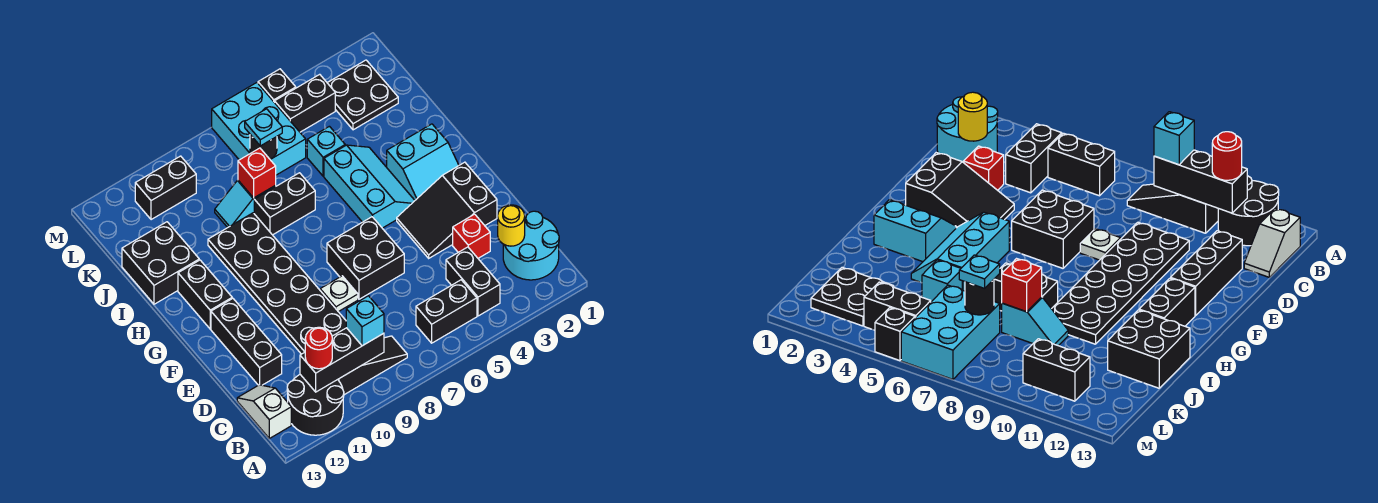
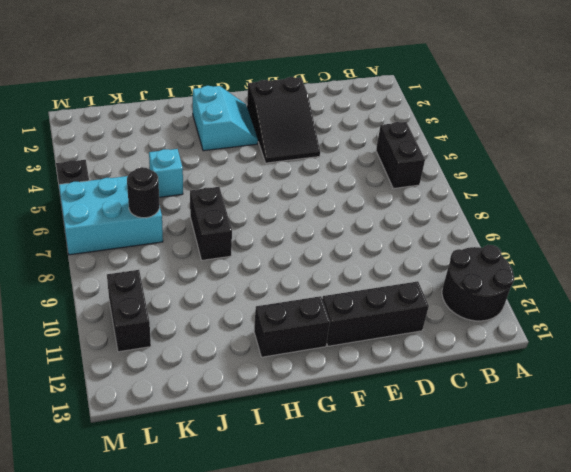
none -> cyan round brick B1:C2 level 1
none -> black brick B4:C4 level 1
none -> black slope B8:B10 level 1 top 10
none -> white slope B13:C13 level 1 top B

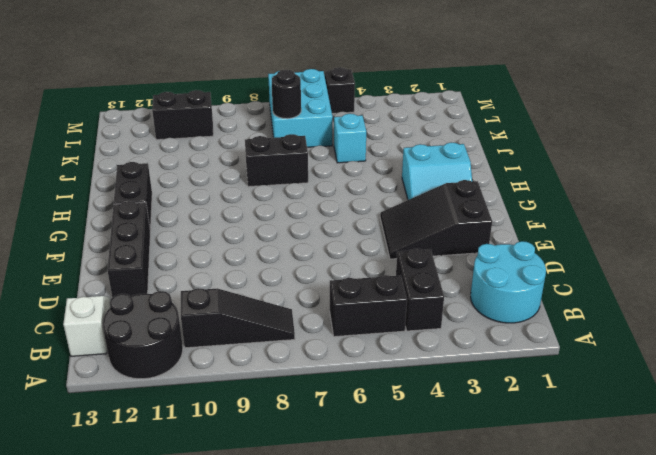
none -> red brick D3 level 1
none -> black plate D9:I10 level 1
none -> black brick E6:F7 level 1
none -> white plate E8 level 1

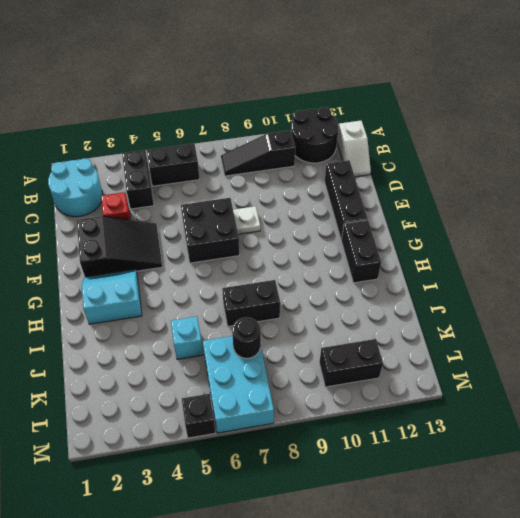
none -> black plate D9:I10 level 1
none -> cyan slope G4:I5 level 1 top 5
none -> black brick I12:J13 level 1
none -> cyan slope J8:J9 level 1 top 8

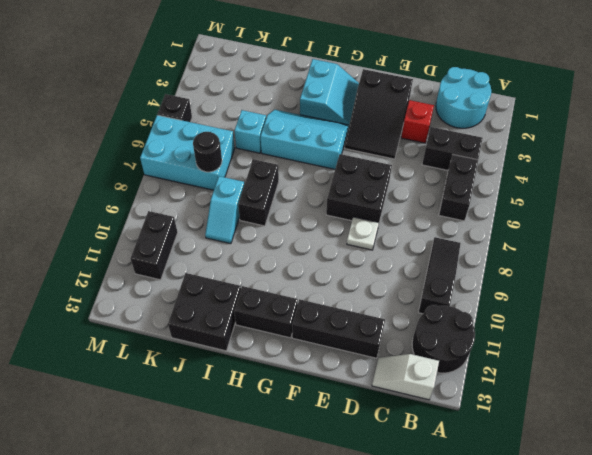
none -> black plate D9:I10 level 1
none -> black plate K2:L3 level 1
none -> black brick L4:L5 level 1
none -> black brick B9:B11 level 2

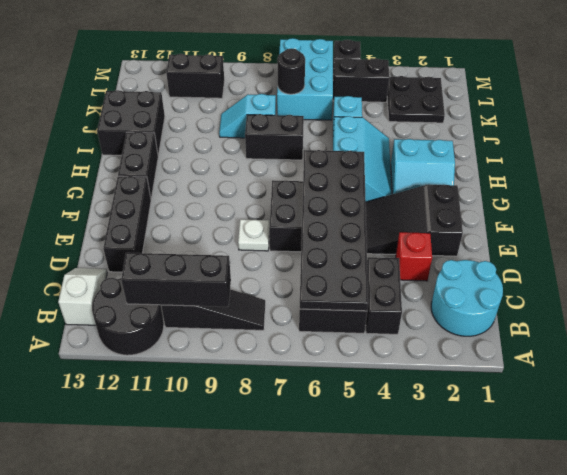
black plate B5:G6 level 2 -> black plate D9:I10 level 1
none -> yellow round brick C2 level 2
none -> red brick J8 level 2
none -> cyan brick B9 level 3
none -> red round brick B11 level 3

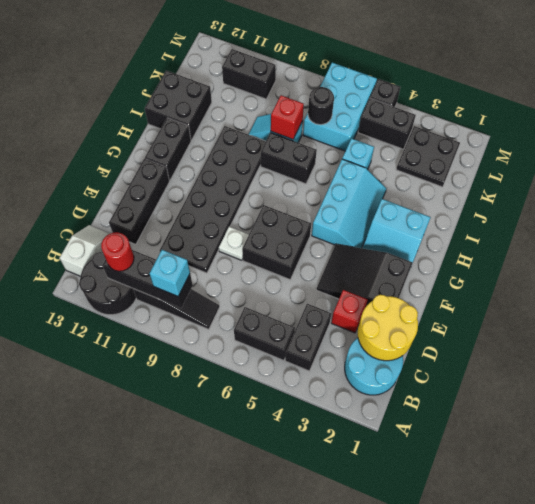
yellow round brick C1:D2 level 2 -> yellow round brick C2 level 2
none -> cyan plate K7 level 3

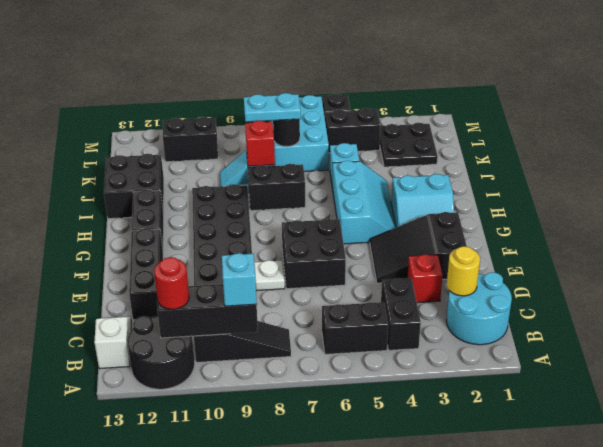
cyan plate K7:K8 level 3 -> cyan plate K7 level 3

